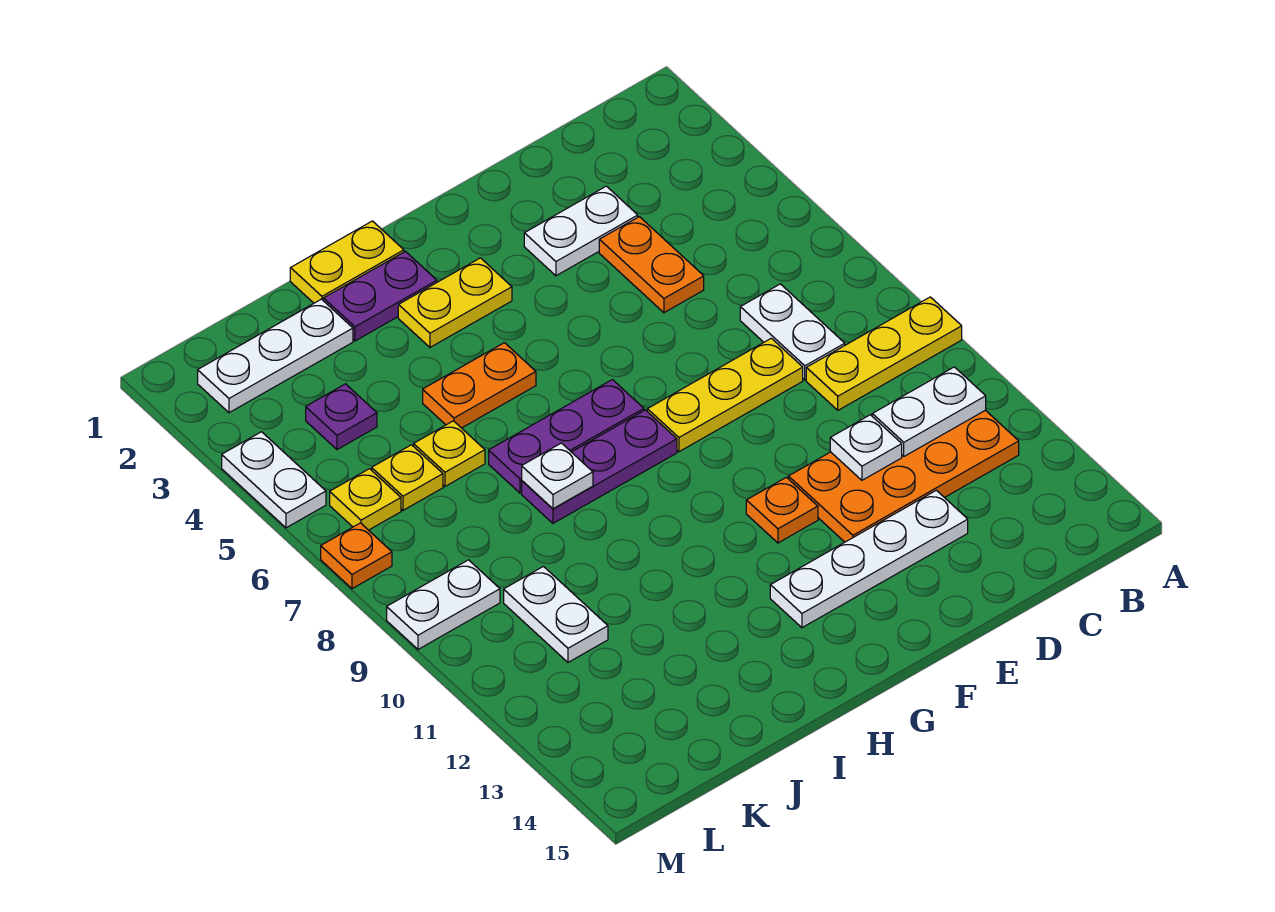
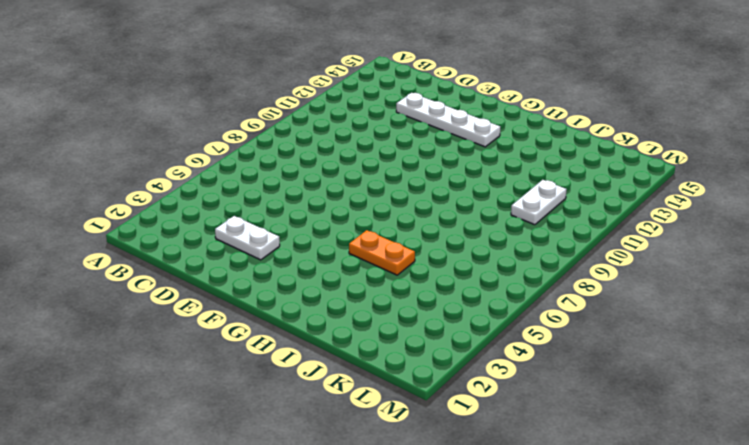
none -> yellow plate A9:C9 level 1
none -> orange plate B11:E12 level 1
none -> white plate C7:C8 level 1

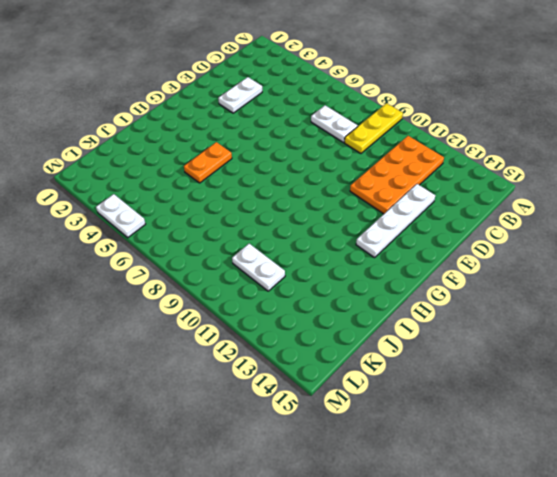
none -> orange plate D4:D5 level 1
none -> yellow plate D8:F8 level 1
none -> orange plate F11 level 1

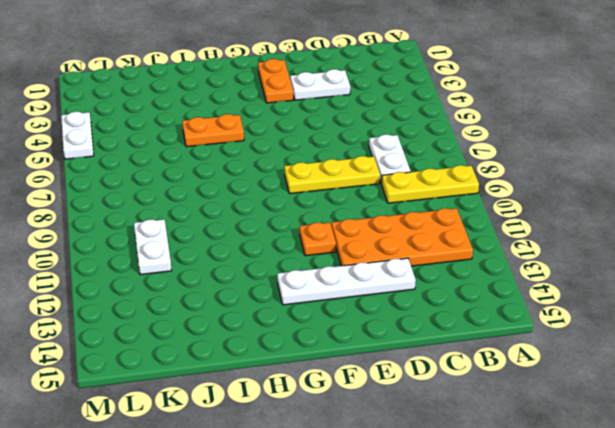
orange plate F2:F3 level 1 -> orange plate D4:D5 level 1
none -> yellow plate G3:H3 level 1
none -> purple plate G7:I7 level 1
none -> purple plate G8:I8 level 1

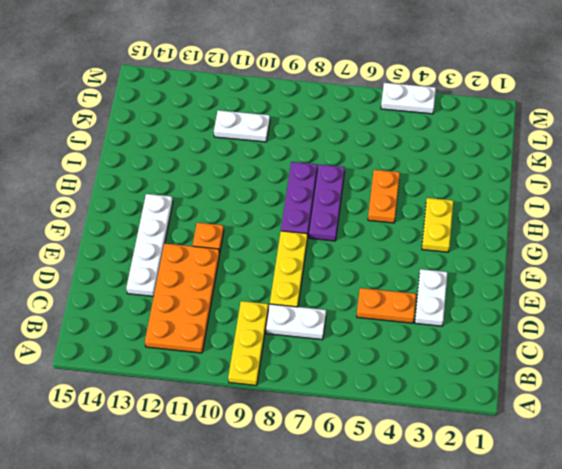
none -> yellow plate H1:I1 level 1
none -> purple plate H2:I2 level 1
none -> white plate J2:L2 level 1

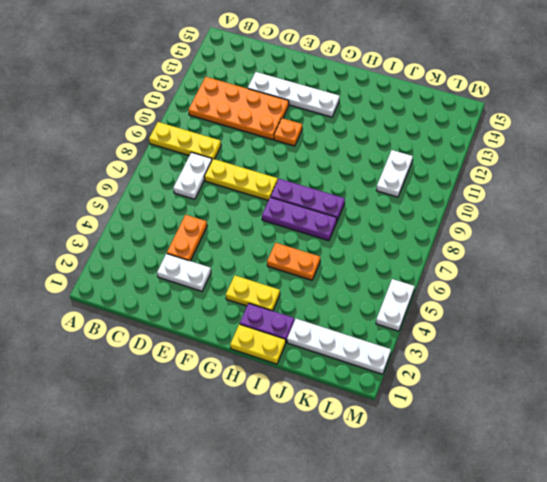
white plate J2:M2 level 1 -> white plate J2:L2 level 1
none -> yellow plate J6 level 1
none -> purple plate K4 level 1
none -> yellow plate K6 level 1

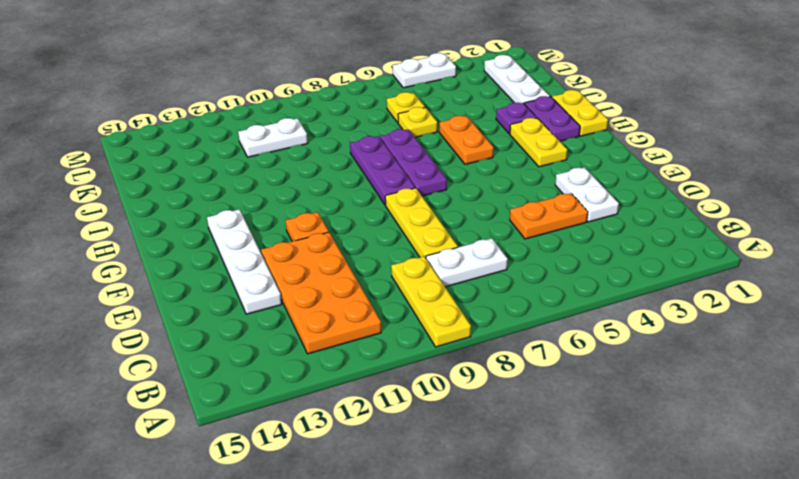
purple plate I3 level 1 -> purple plate K4 level 1
none -> yellow plate L6 level 1
none -> white plate L9:M9 level 1
none -> orange plate M7 level 1

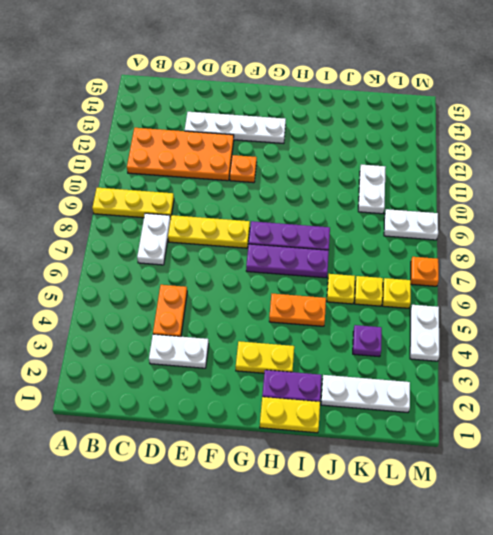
none -> white plate B11:C11 level 2
none -> white plate D11 level 2
none -> white plate I8 level 2

